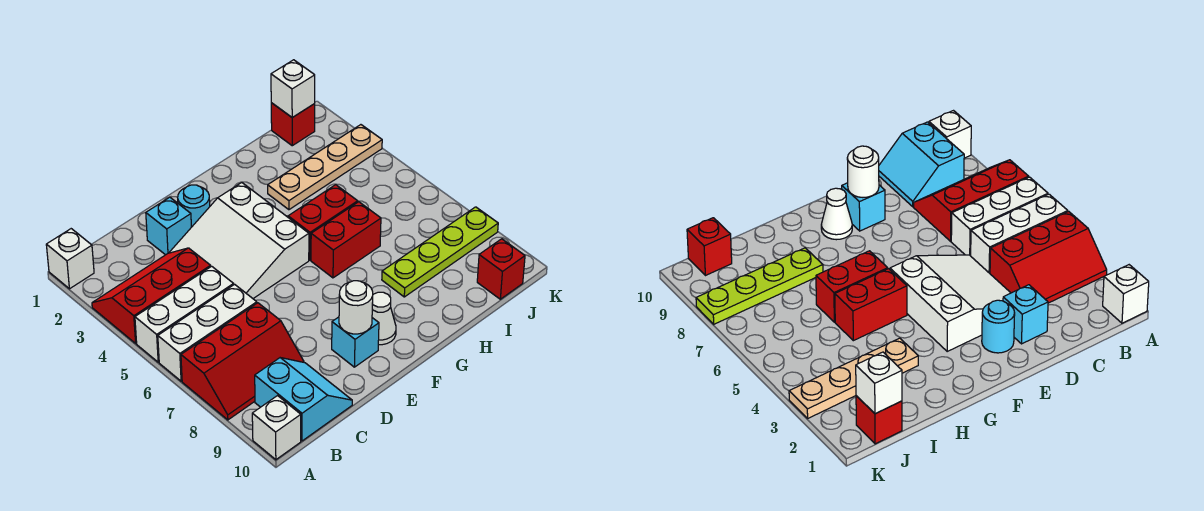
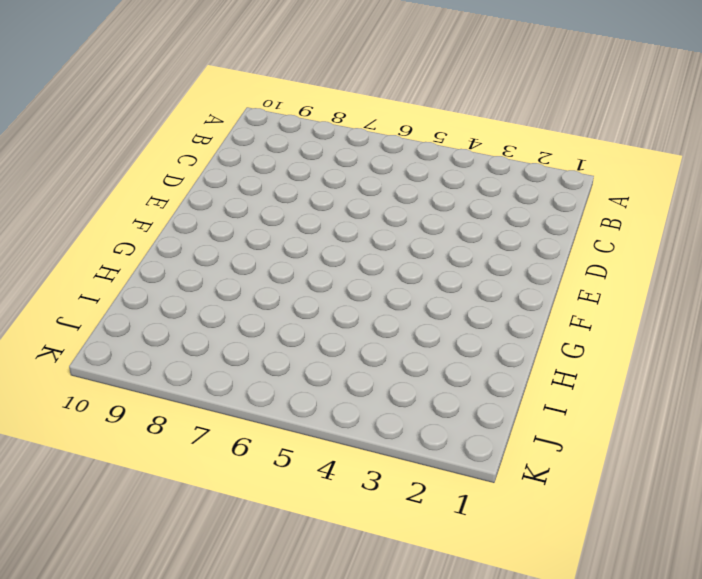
none -> white brick A1 level 1
none -> red slope A3:C4 level 1 top 4
none -> white brick A5:C5 level 1

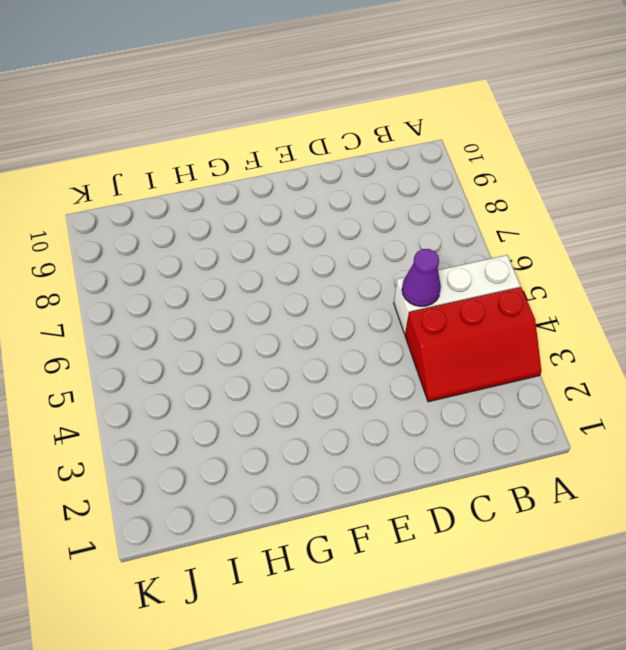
purple cone C5 level 2 -> none
none -> white brick A1 level 1
none -> white brick A6:C6 level 1
none -> red slope A7:C8 level 1 top 7

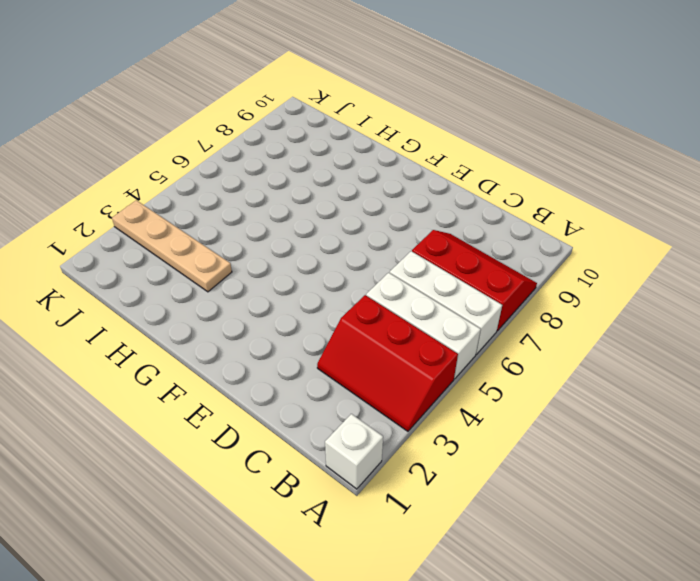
none -> white brick A10 level 1
none -> cyan slope B9:C10 level 1 top B
none -> cyan brick D2 level 1

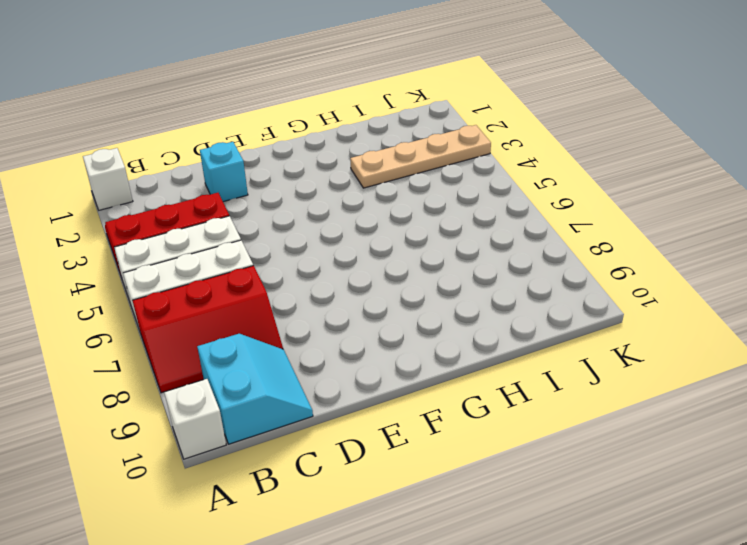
none -> white slope D3:F5 level 1 top F
none -> cyan round brick E2 level 1
none -> cyan brick E9 level 1

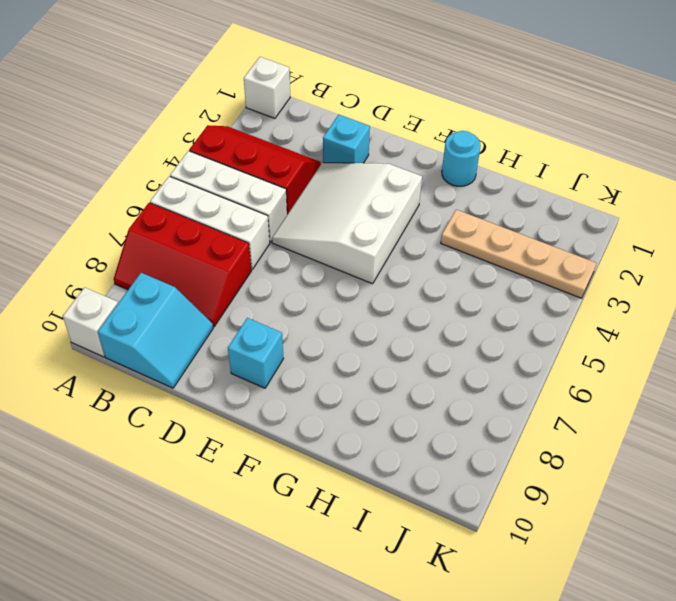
cyan round brick G1 level 1 -> cyan round brick E2 level 1
none -> white cone F9 level 1
none -> red brick G5:H5 level 1
none -> red brick G6:H6 level 1

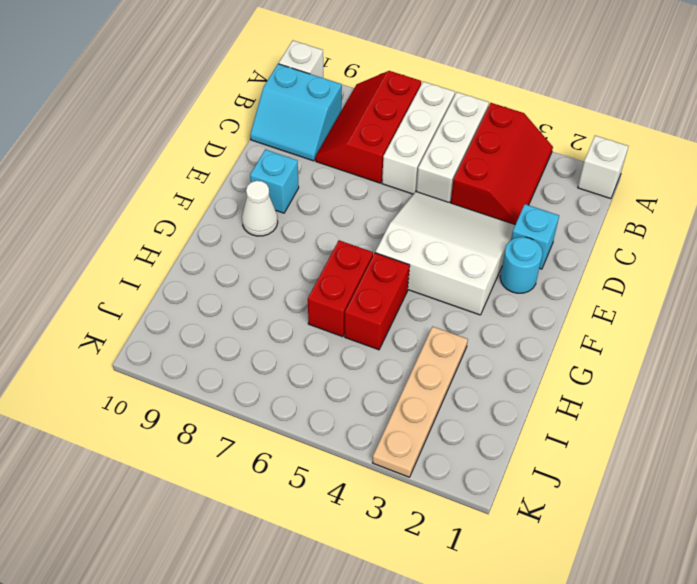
none -> lime plate H8:K8 level 1
none -> red brick J1 level 1
none -> red brick J10 level 1

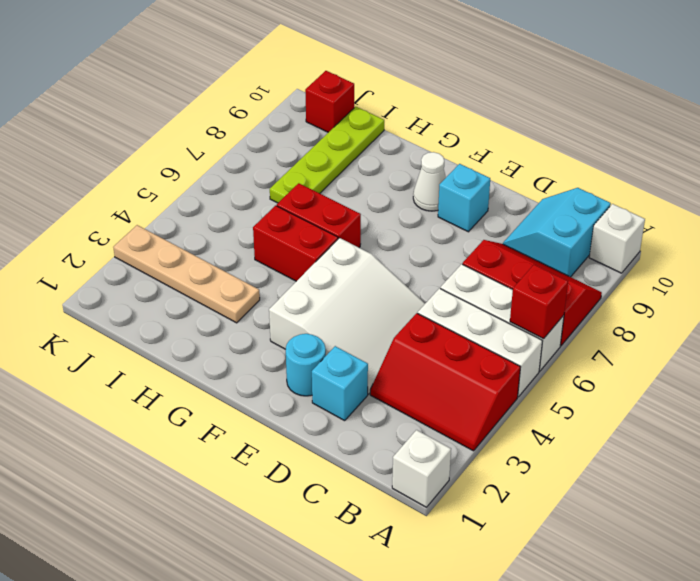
red brick A6 level 2 -> red brick J1 level 1
lime plate I7:I10 level 1 -> lime plate H8:K8 level 1
none -> white round brick E9 level 2
none -> white brick J1 level 2

